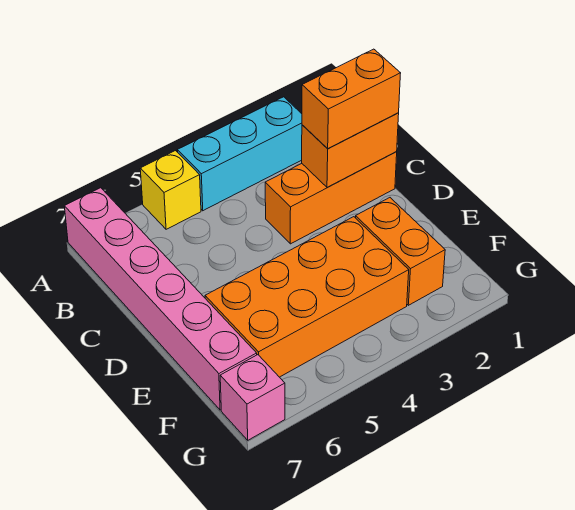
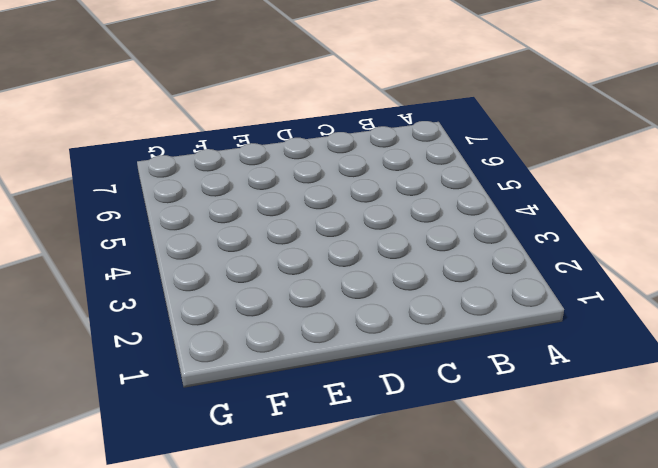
none -> cyan brick A2:A4 level 1
none -> yellow brick A5 level 1

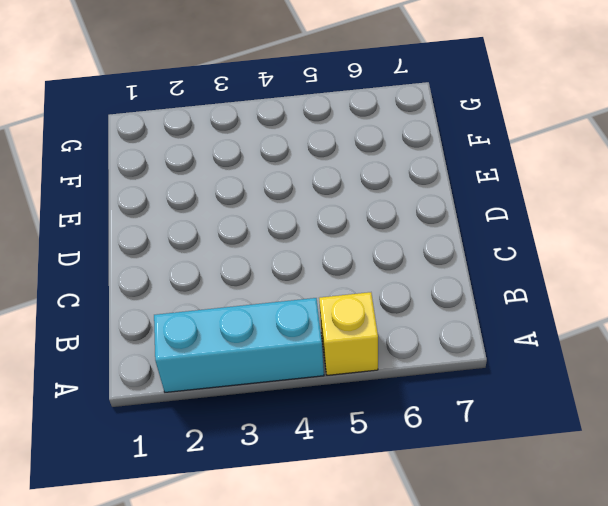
none -> pink brick A7:F7 level 1
none -> orange brick C1:C3 level 1

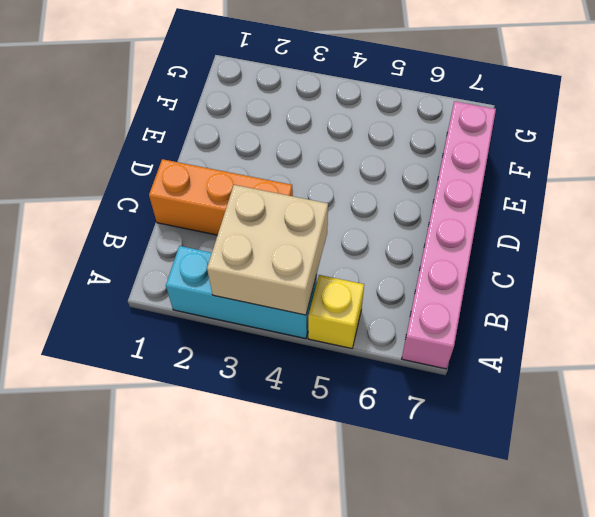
tan brick A3:B4 level 2 -> none
none -> orange brick E2:F2 level 1
none -> orange brick E3:F6 level 1

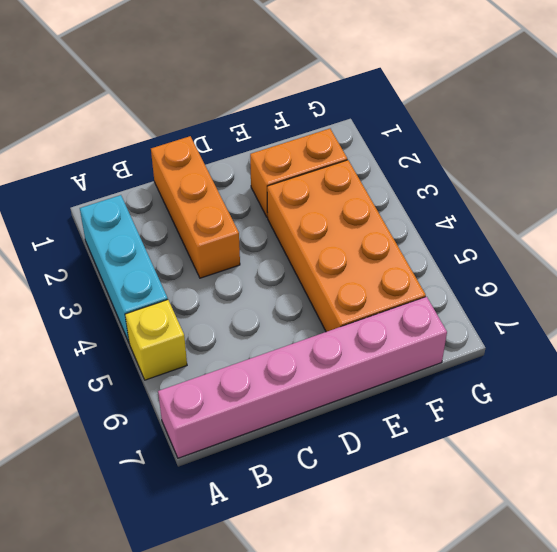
none -> pink brick G7 level 1
none -> orange brick C1:C2 level 2

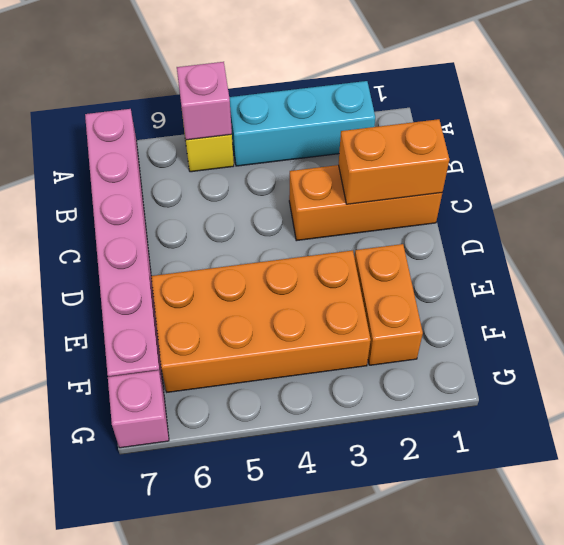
pink brick A5 level 2 -> none
none -> orange brick C1:C2 level 3

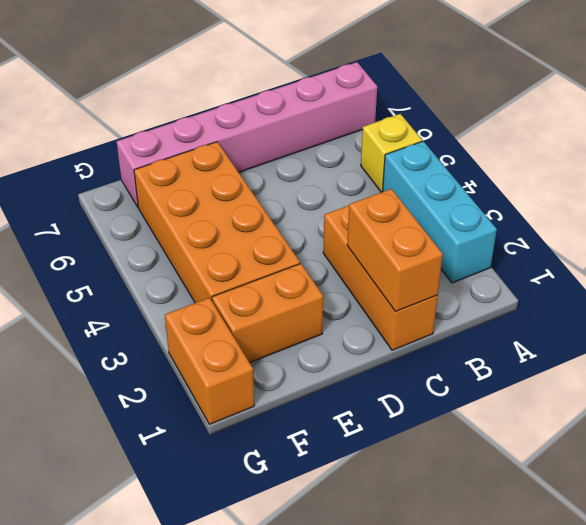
orange brick G1:G2 level 1 -> orange brick C1:C2 level 3
none -> pink brick G7 level 1

